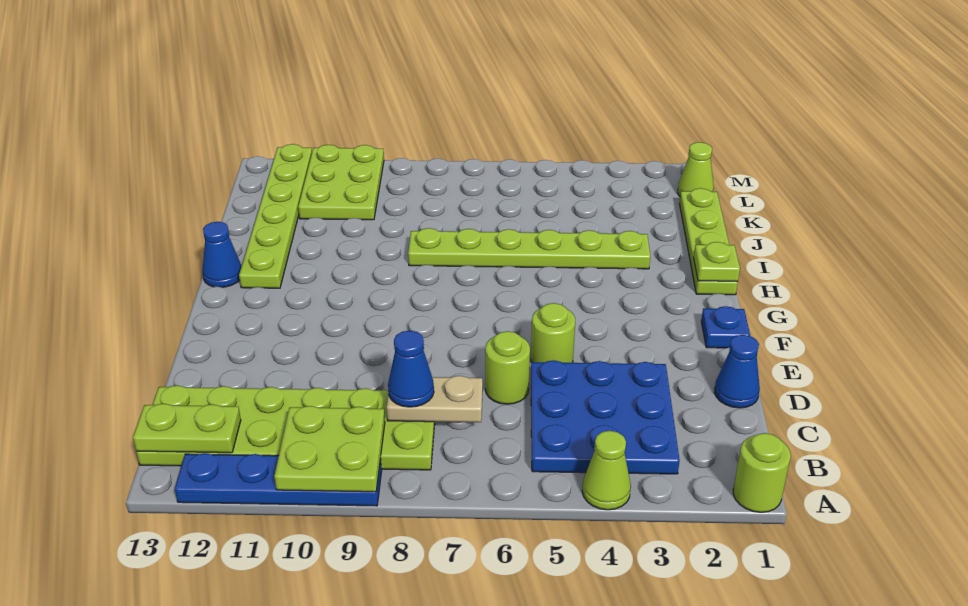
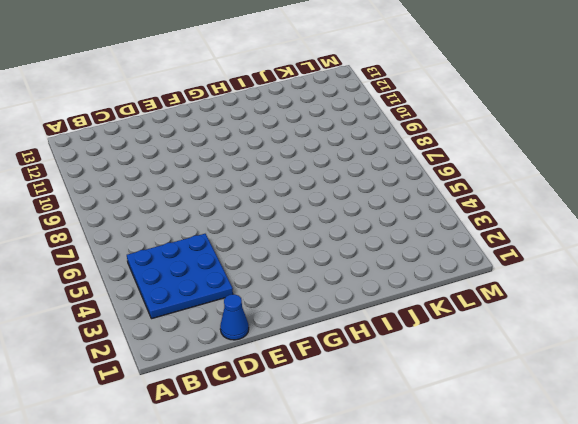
none -> lime round brick A1 level 1
none -> lime cone A4 level 1
none -> blue plate A9:A12 level 1

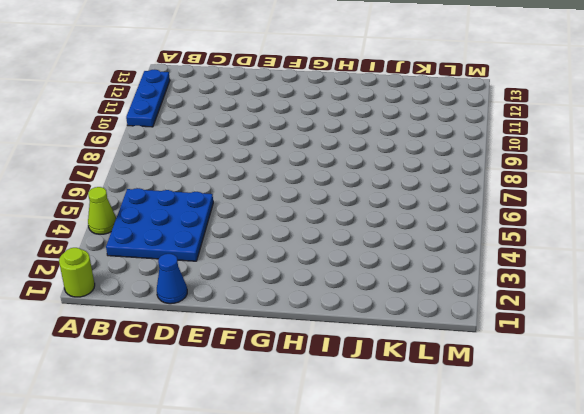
blue plate A10:A12 level 1 -> blue plate A9:A12 level 1
none -> lime plate B8:C13 level 1
none -> lime round brick D6 level 1
none -> lime round brick E5 level 1

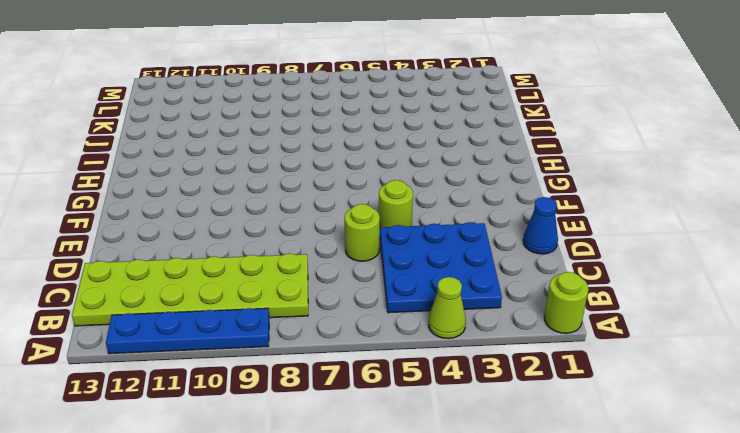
none -> blue plate F1 level 1
none -> lime plate H1:K1 level 1
none -> lime plate H12:M12 level 1

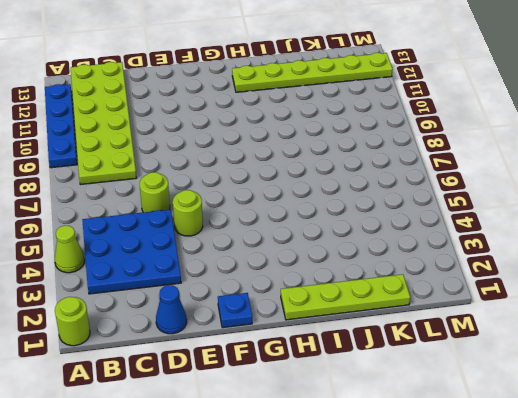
none -> blue cone H13 level 1
none -> lime plate I3:I8 level 1
none -> lime plate K10:M11 level 1

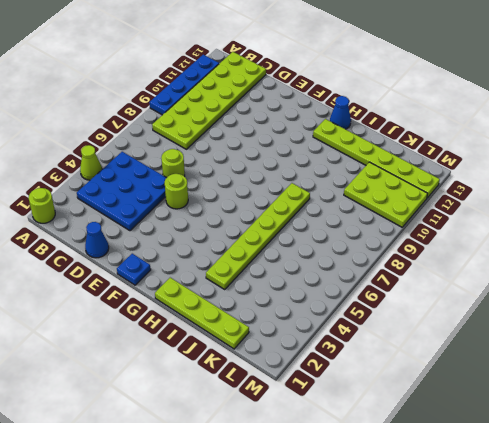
none -> lime cone L1 level 1
none -> lime plate A9:B10 level 2
none -> lime plate B12:B13 level 2

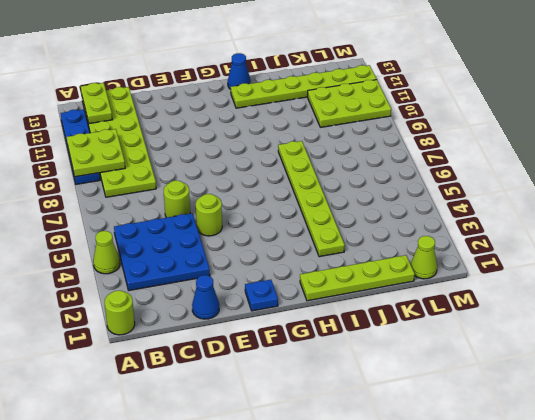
none -> tan plate C7:C8 level 2
none -> lime plate H1 level 2
none -> blue cone C8 level 3

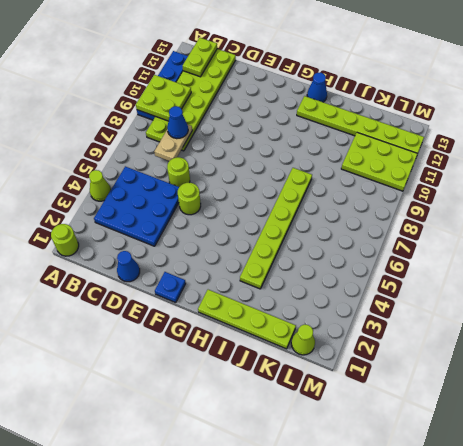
none -> lime plate H1 level 2

